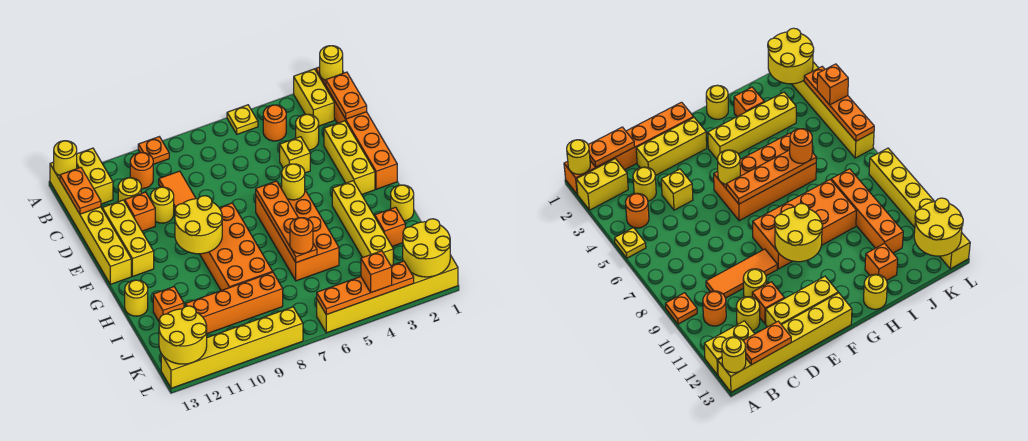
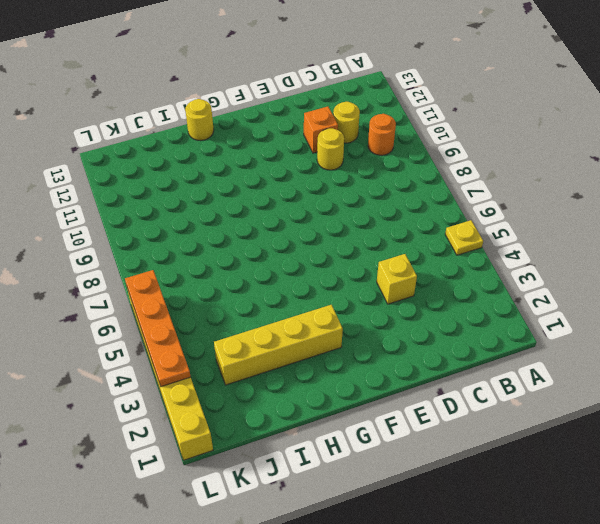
none -> orange brick A1:F1 level 1
none -> yellow brick A2:B2 level 1
none -> orange plate A9 level 1
none -> yellow brick A12:B12 level 1

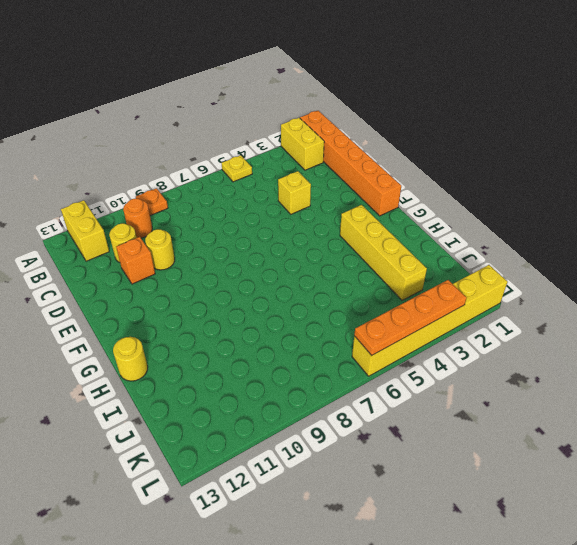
none -> yellow brick A13:F13 level 1
none -> orange round brick B4 level 1
none -> yellow round brick C3 level 1
none -> orange tile C9:E9 level 1

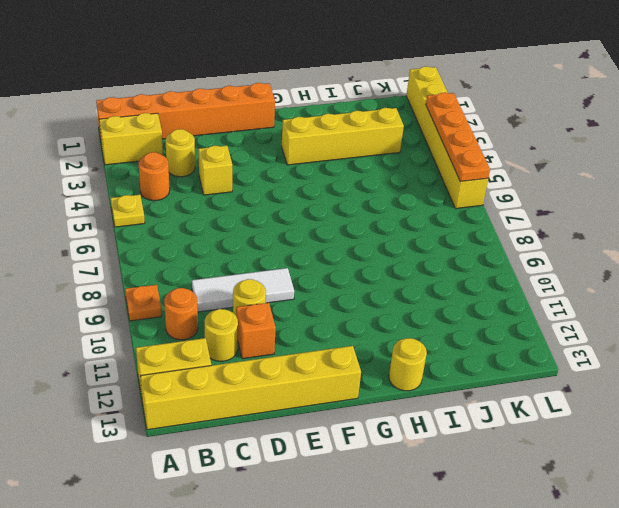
white tile C9:E9 level 1 -> orange tile C9:E9 level 1
none -> yellow brick D2:F2 level 1
none -> yellow brick D12:F12 level 1
none -> orange brick F5:I6 level 1
none -> orange brick F8:I9 level 1

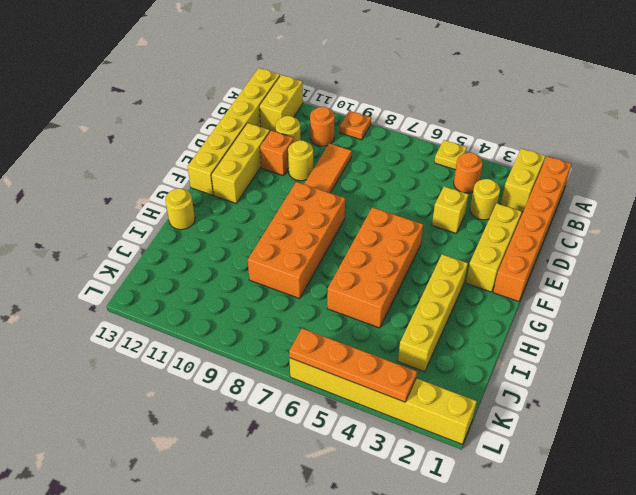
none -> yellow round brick H1 level 1
none -> orange brick I2 level 1
none -> orange brick I12 level 1
none -> orange brick J8:J11 level 1

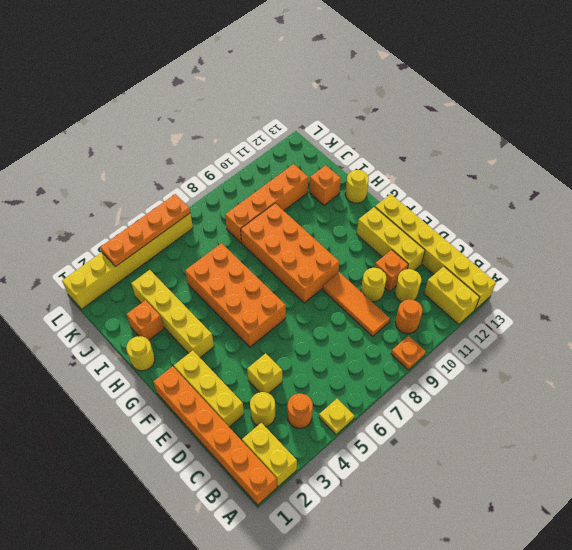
none -> yellow brick L8:L13 level 1
none -> yellow round brick A1 level 2
none -> yellow round brick A13 level 2
none -> orange plate B1:C1 level 2

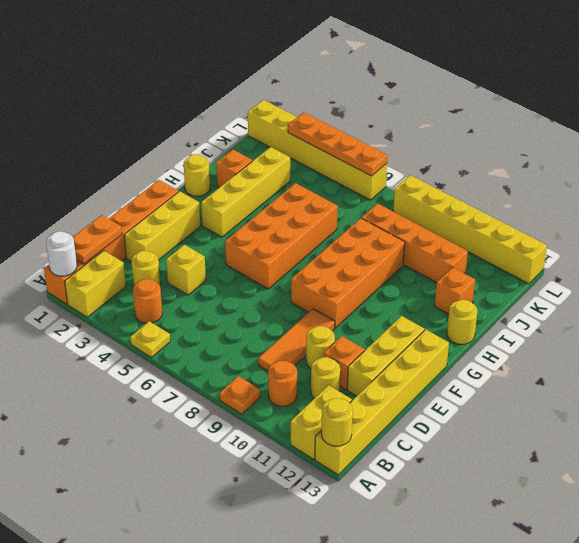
white round brick A1 level 2 -> yellow round brick A1 level 2
none -> orange plate B13:C13 level 2
none -> yellow round brick F5 level 2
none -> orange plate F6:I6 level 2
none -> yellow round brick F9:G10 level 2

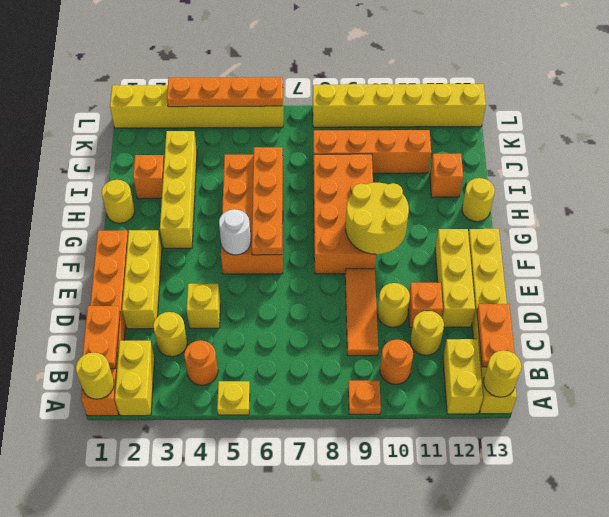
white round brick F5 level 2 -> yellow round brick F5 level 2
none -> yellow round brick K1:L2 level 2
none -> yellow round brick K12:L13 level 2
none -> orange round brick I6 level 3
none -> orange brick L4 level 3

